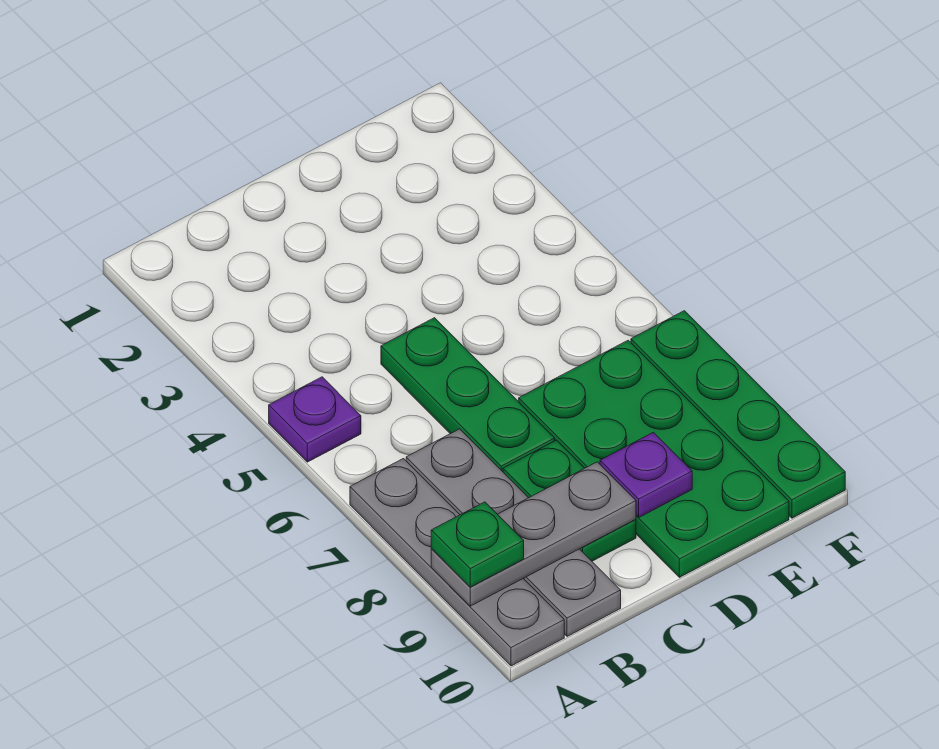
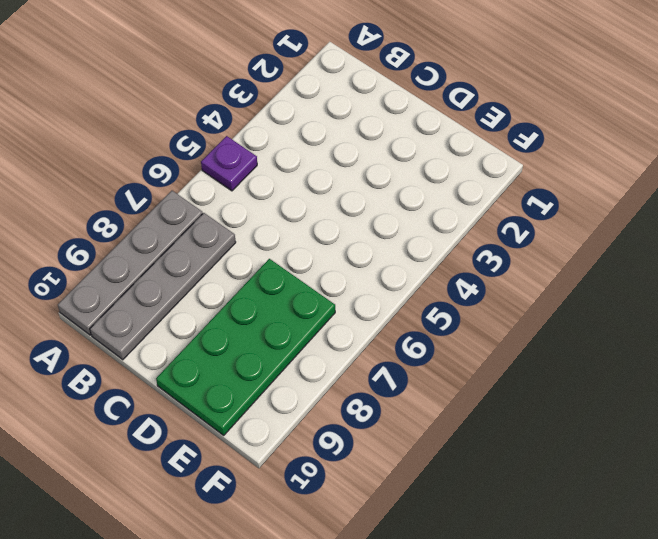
none -> green plate C5:C7 level 1
none -> green plate C8:C9 level 1

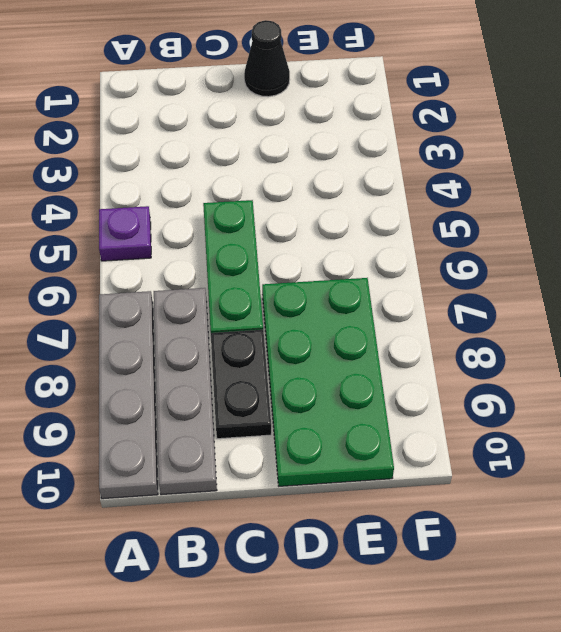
black plate C8:C9 level 1 -> green plate C8:C9 level 1
black cone D1 level 1 -> none
none -> green plate F7:F10 level 1
none -> grey plate A9:C9 level 2

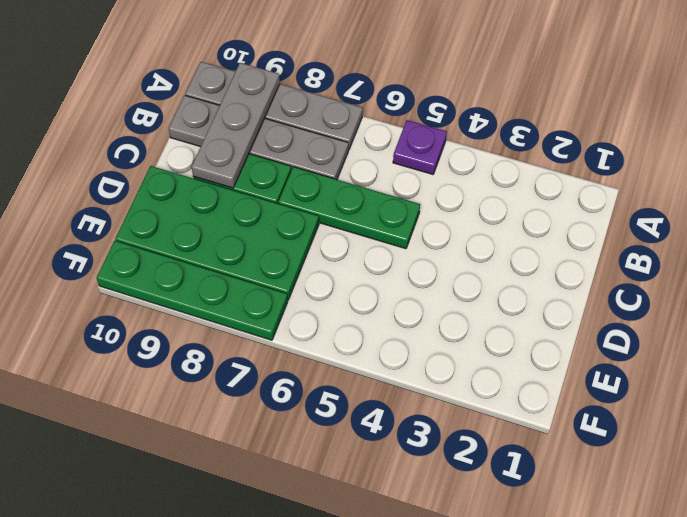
none -> purple plate D9 level 2
none -> green plate A9 level 3

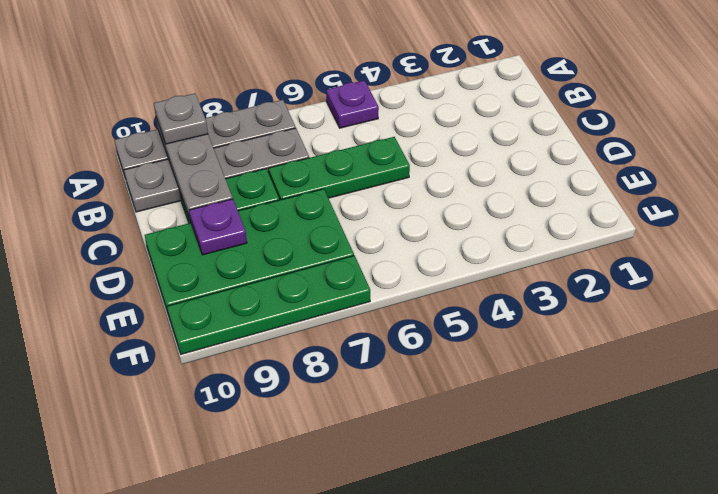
grey plate A9 level 3 -> green plate A9 level 3

